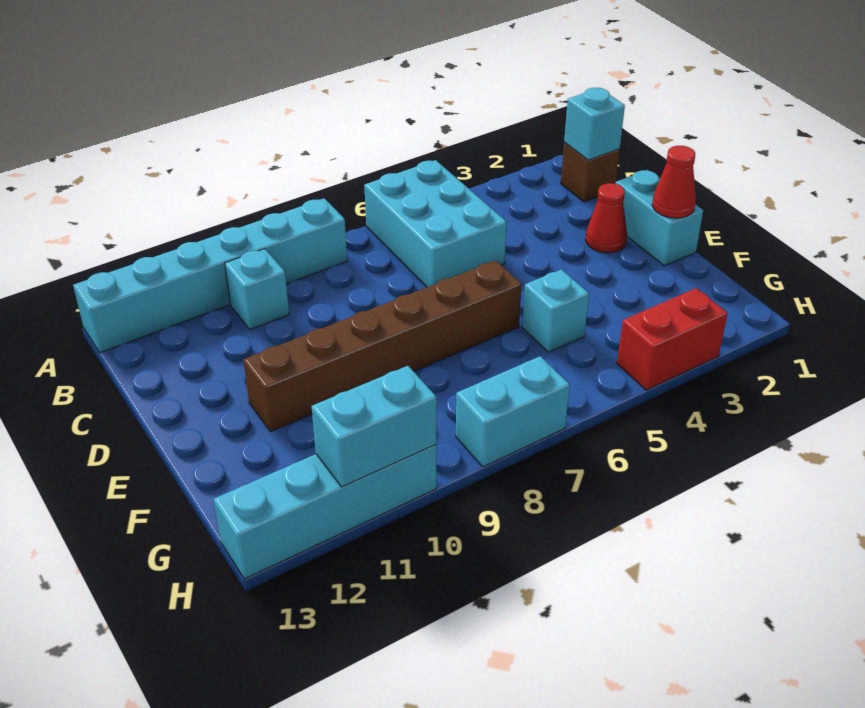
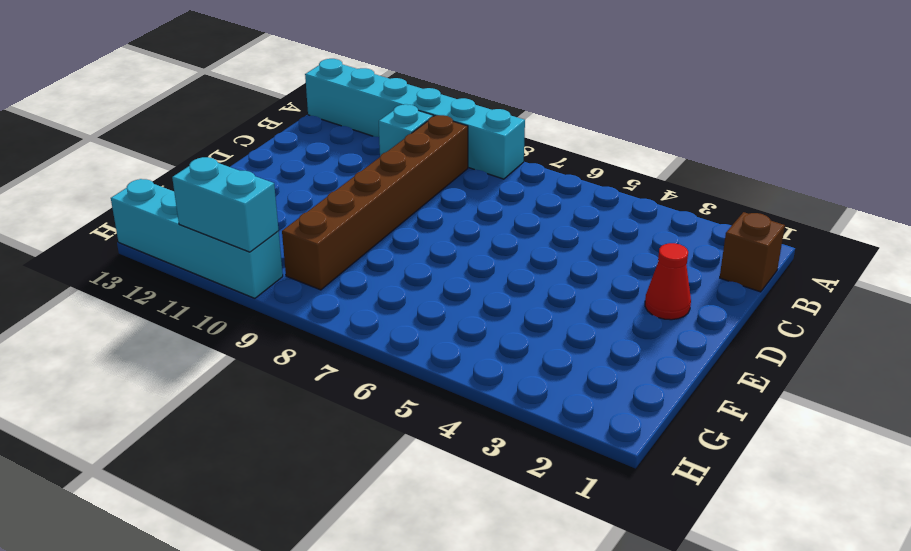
brown brick B9:G9 level 1 -> brown brick E6:E11 level 1
none -> cyan brick A5:C6 level 1
none -> cyan brick D1:E1 level 1
none -> cyan brick F5 level 1

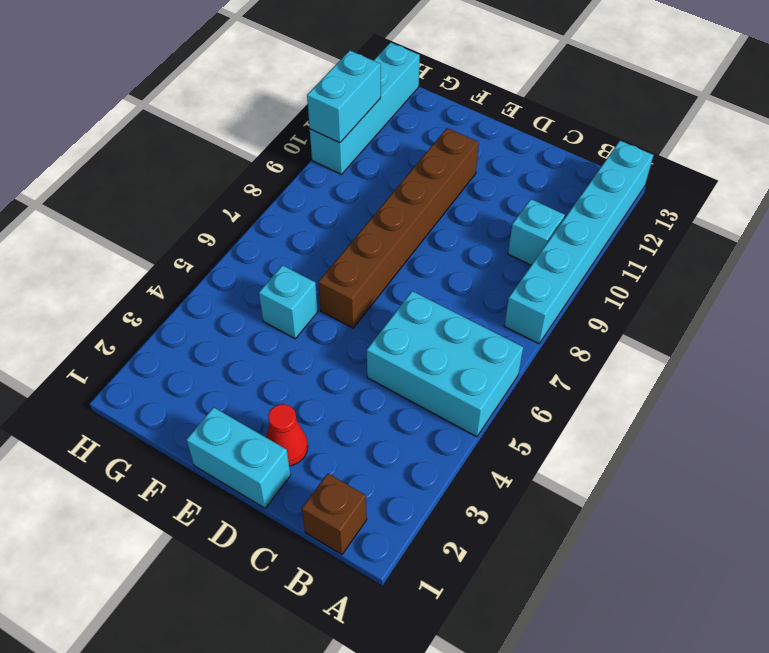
none -> red brick H3:H4 level 1
none -> cyan brick H7:H8 level 1
none -> cyan brick B1 level 2

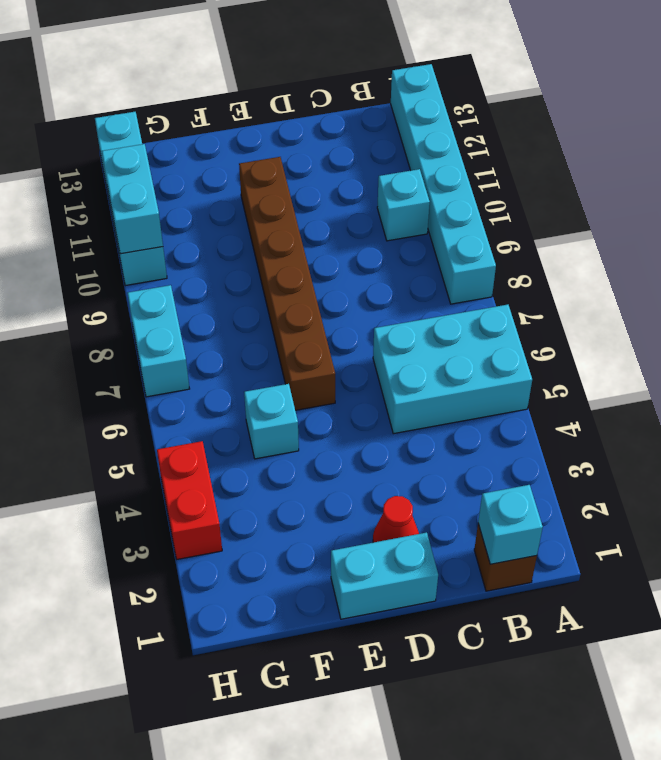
none -> red cone E1 level 2

